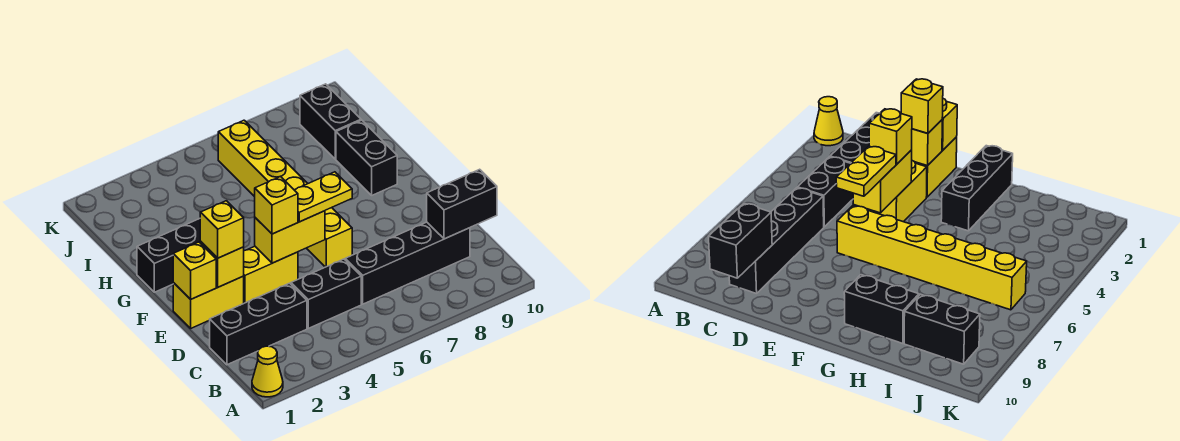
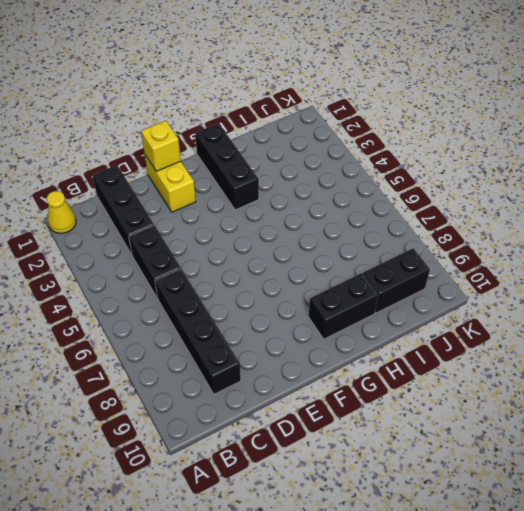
none -> yellow brick E3:E4 level 1
none -> yellow brick E6:J6 level 1
none -> black brick C9:C10 level 2

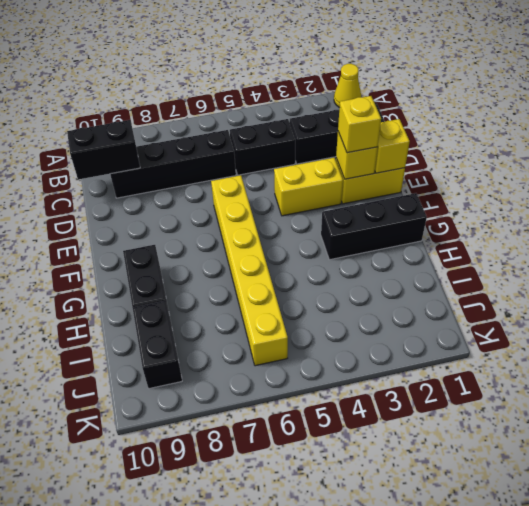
none -> yellow brick E4:E5 level 2
none -> yellow brick E4 level 3
none -> yellow plate E5:E6 level 3

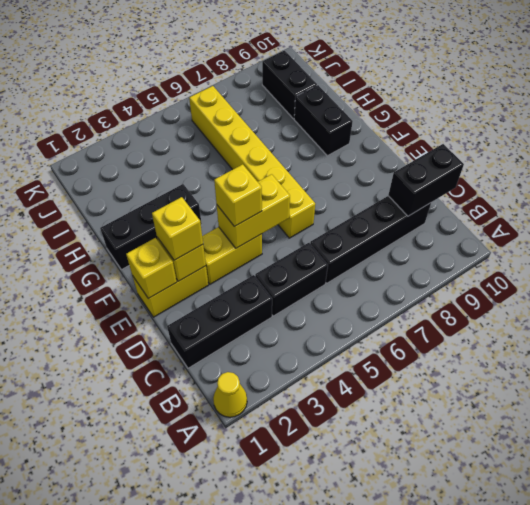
none -> yellow plate E5:E6 level 3

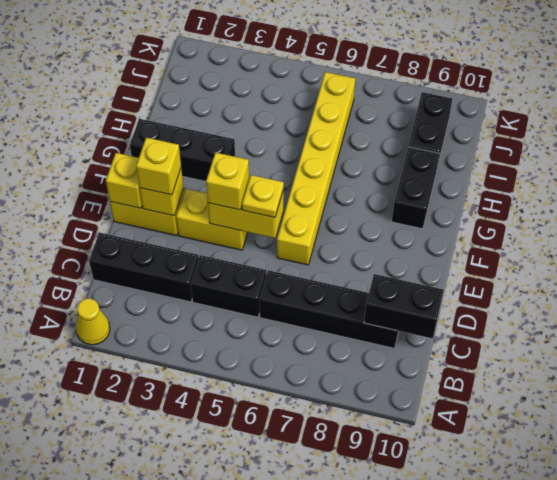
yellow plate E5 level 3 -> yellow plate E5:E6 level 3

